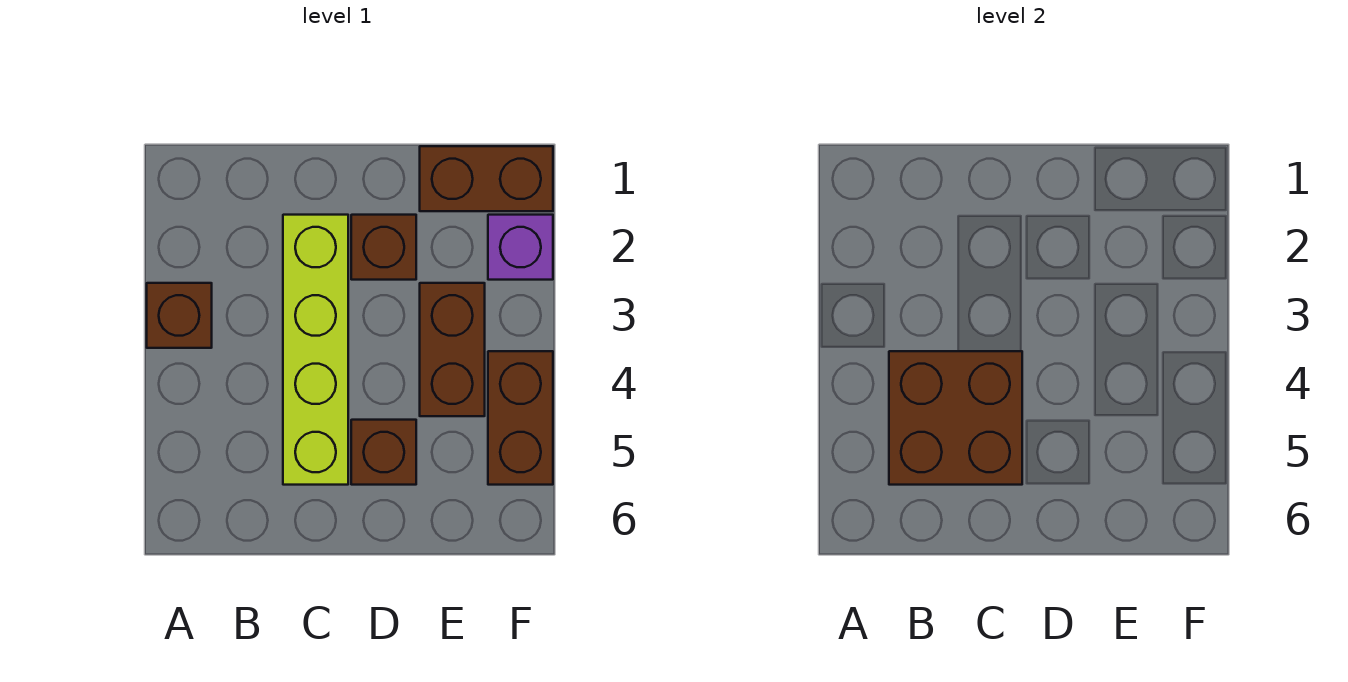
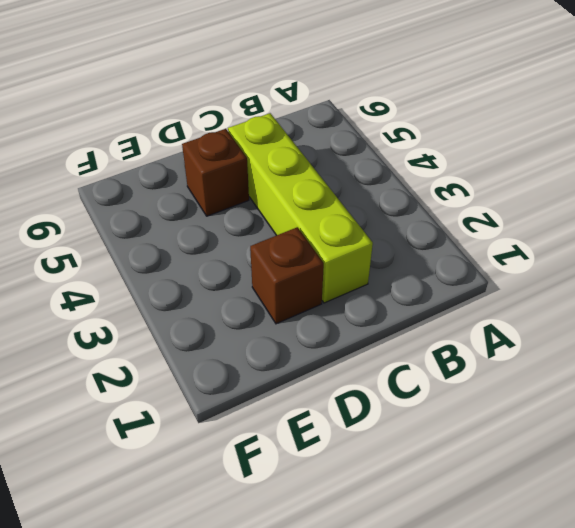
none -> brown brick A3 level 1
none -> brown brick E1:F1 level 1

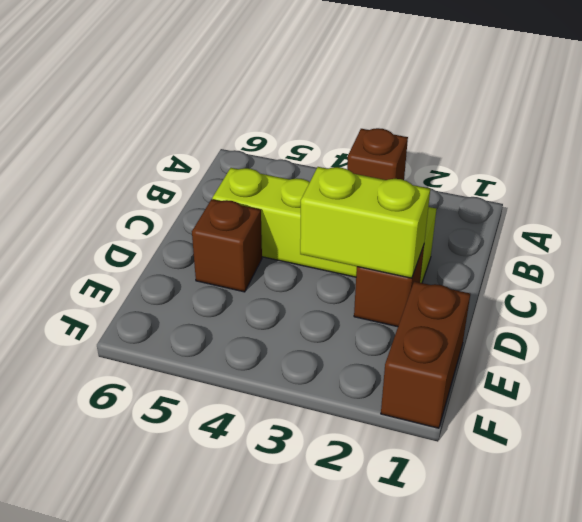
lime brick D2:D3 level 2 -> none
none -> brown brick E3:E4 level 1
none -> purple brick F2 level 1

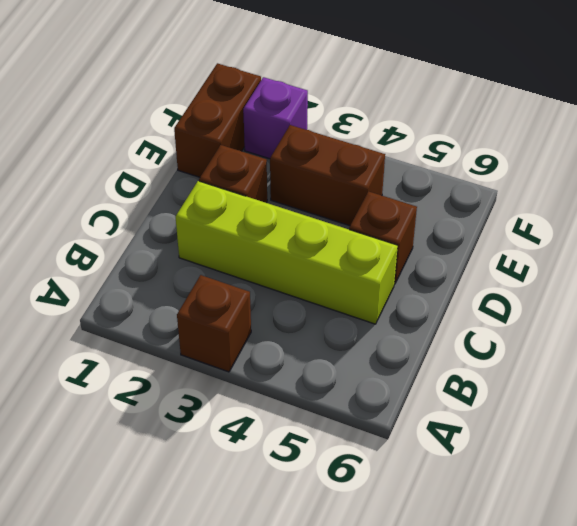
none -> brown brick F4:F5 level 1
none -> brown brick B4:C5 level 2

